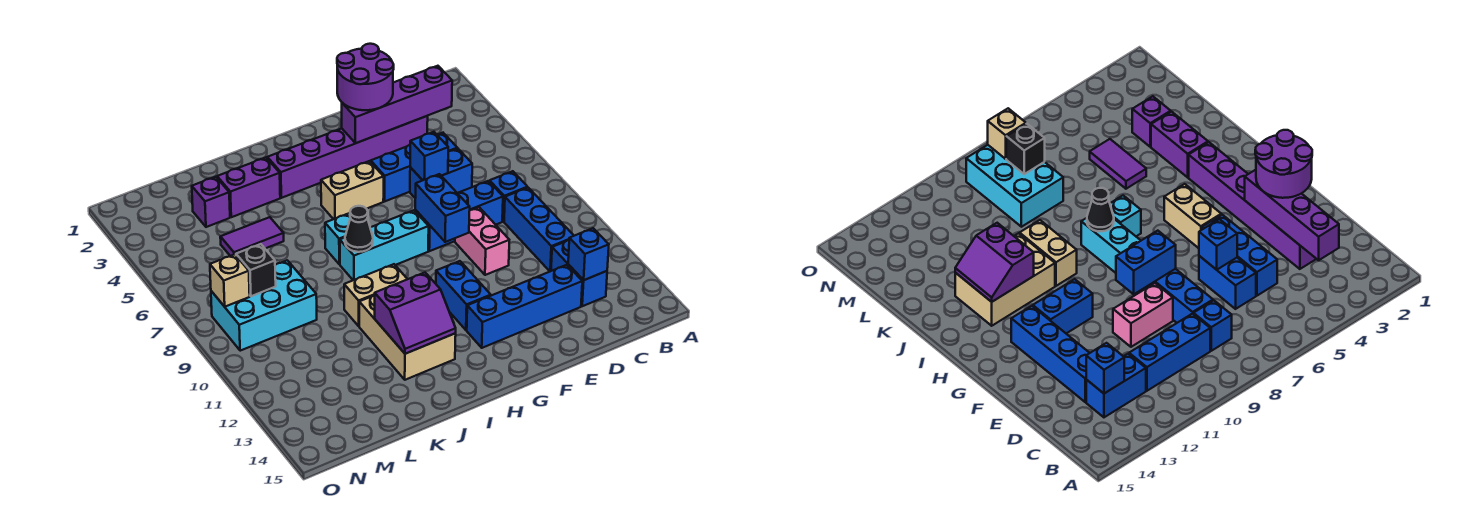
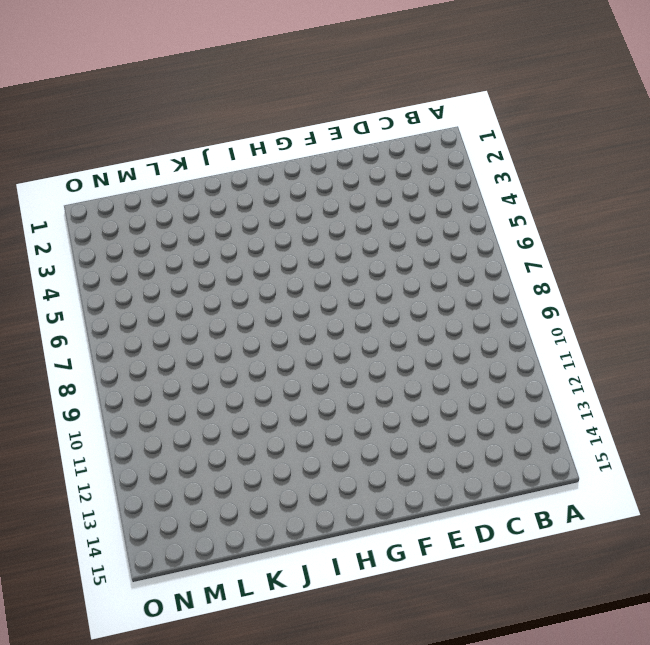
none -> blue brick C8 level 1
none -> blue brick C9:C11 level 1
none -> blue brick C12:C13 level 1

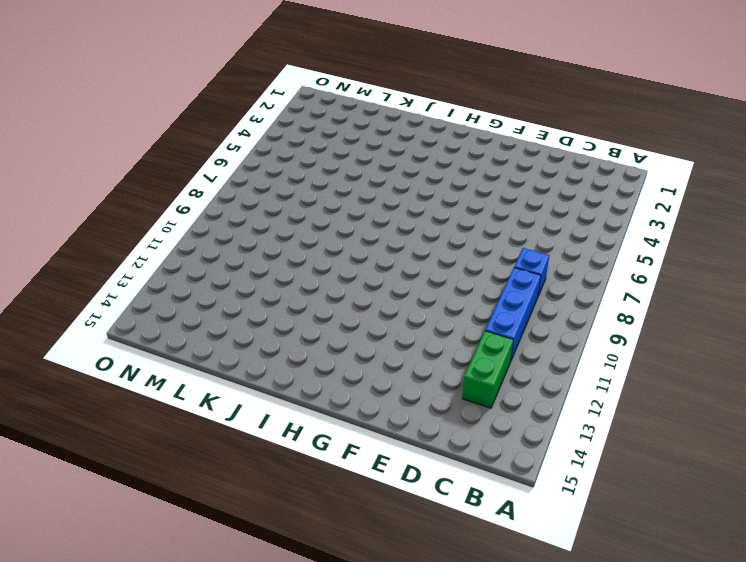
green brick C12:C13 level 1 -> blue brick C12:C13 level 1
none -> purple brick D3:I3 level 1
none -> blue brick D5:F5 level 1
none -> blue brick D6:E6 level 1

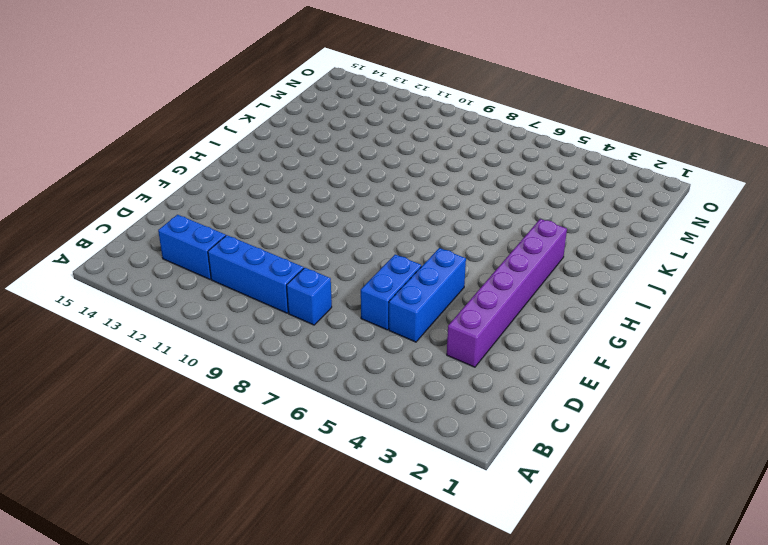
none -> blue brick D8:F8 level 1
none -> blue brick D13:G13 level 1
none -> pink brick E9:E10 level 1

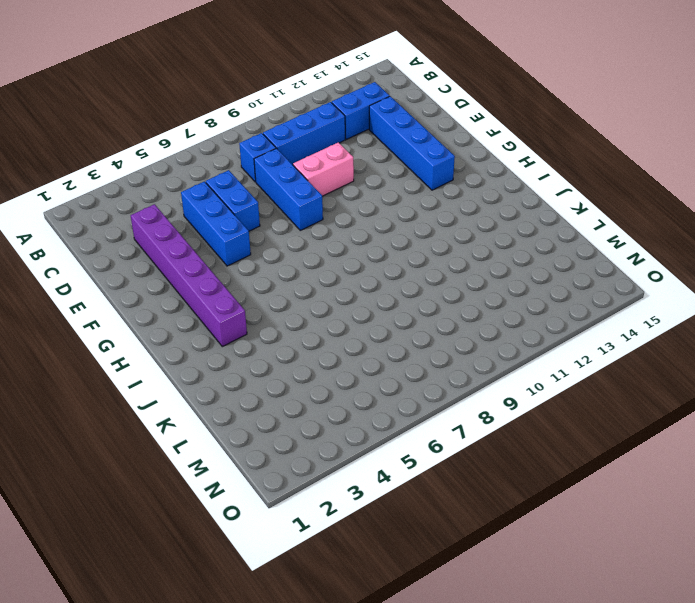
none -> tan brick G5:H5 level 1
none -> cyan brick G8:I8 level 1
none -> blue brick G11:G12 level 1

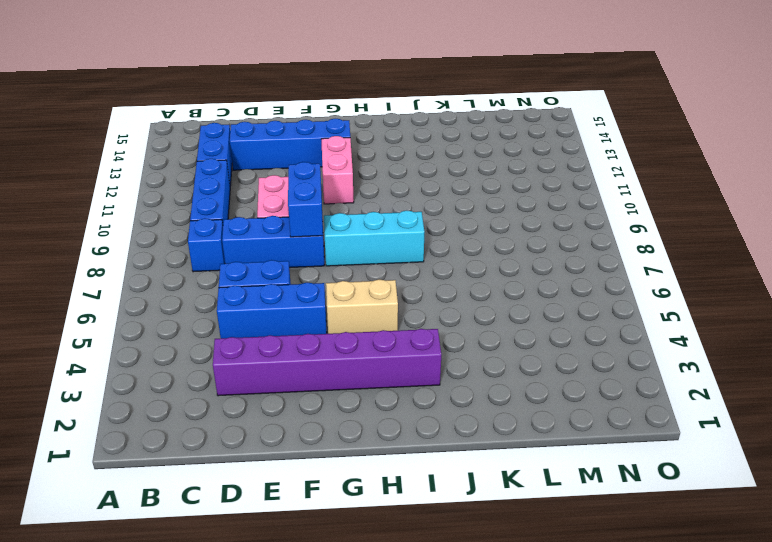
pink brick G11:G12 level 1 -> blue brick G11:G12 level 1
none -> cyan brick I7 level 1
none -> tan brick I10:J10 level 1
none -> tan brick I11:J13 level 1

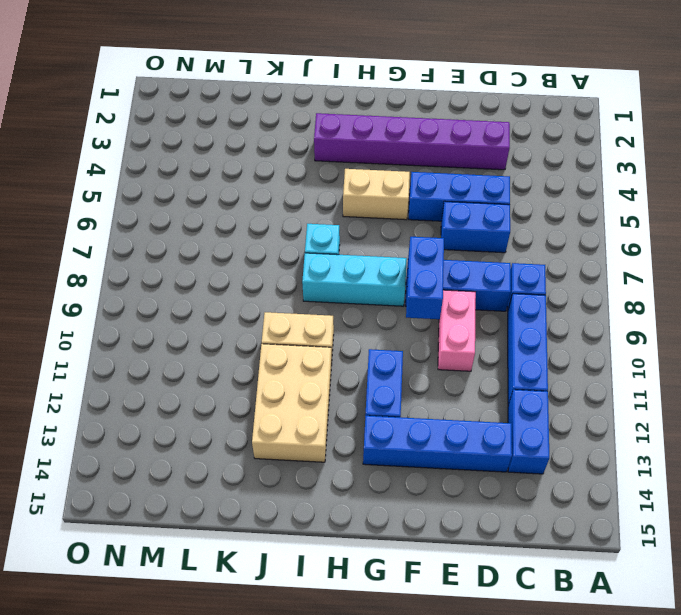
none -> purple brick J3:K3 level 1
none -> purple tile K5:L5 level 1
none -> purple brick L3 level 1

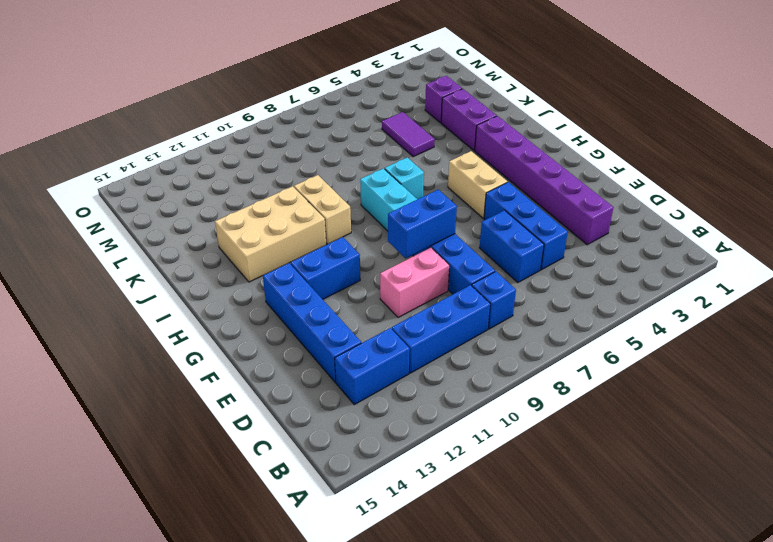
none -> cyan brick L8:N9 level 1
none -> purple brick C3:F3 level 2
none -> blue brick C13 level 2

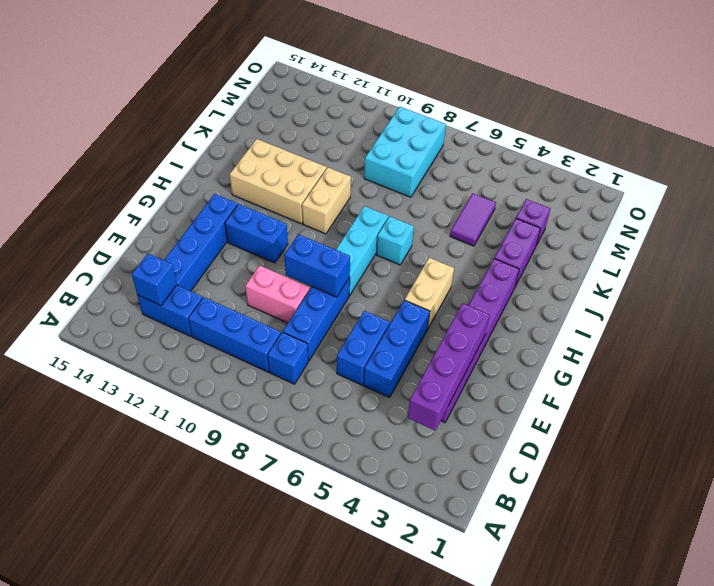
none -> blue brick E6 level 2
none -> black cone I8 level 2
none -> purple slope I12:J13 level 2 top 12

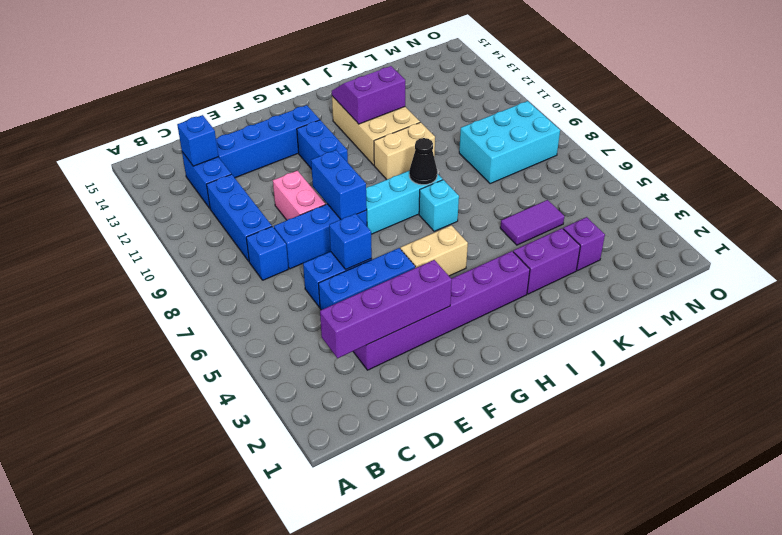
none -> black brick M8 level 2
none -> tan brick N8 level 2
none -> purple round brick E2:F3 level 3

